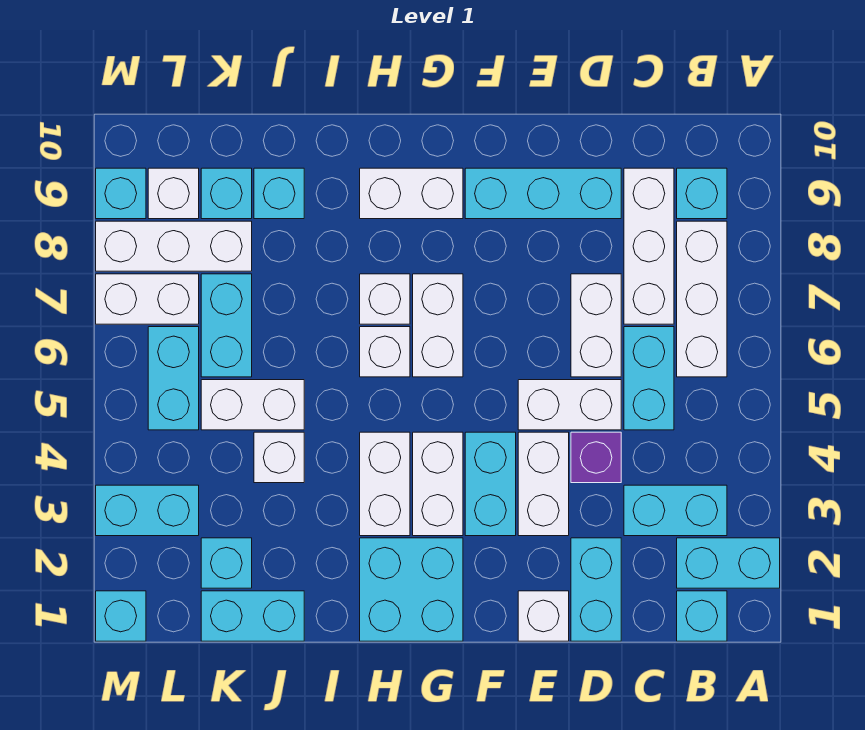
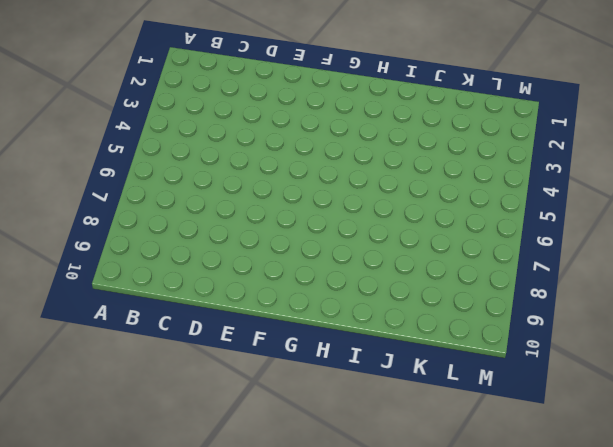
none -> cyan brick A2:B2 level 1
none -> cyan brick B1 level 1
none -> cyan brick B3:C3 level 1
none -> white brick B6:B8 level 1

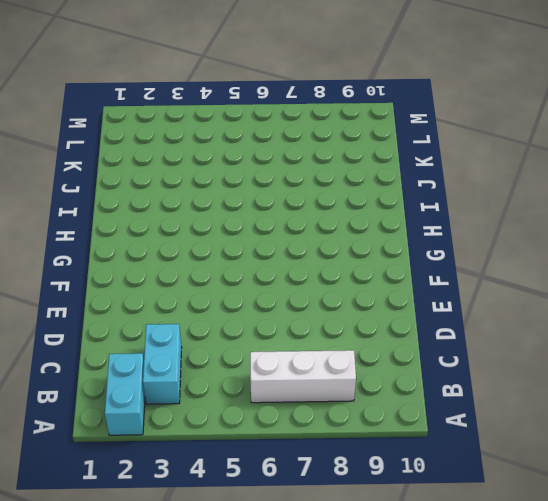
none -> cyan brick B1 level 1
none -> cyan brick B9 level 1
none -> cyan brick C5:C6 level 1
none -> white brick C7:C9 level 1

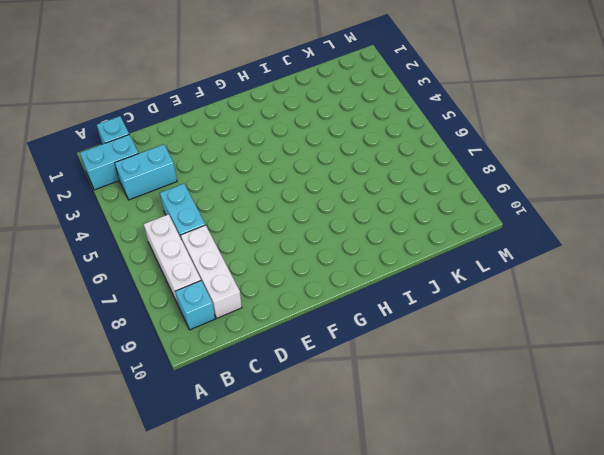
none -> cyan brick D1:D2 level 1
none -> purple brick D4 level 1
none -> white brick D5:E5 level 1
none -> white brick D6:D7 level 1

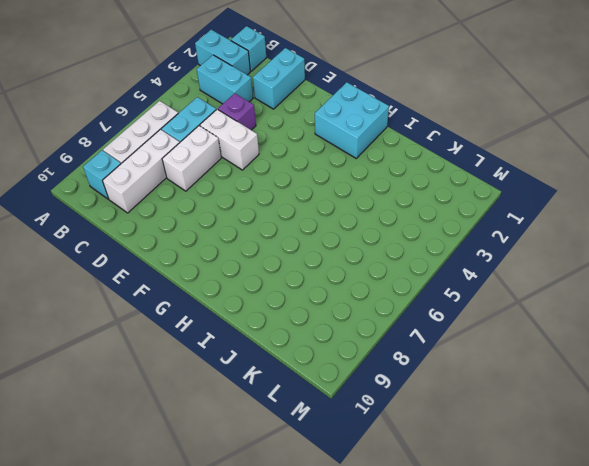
none -> cyan brick D9:F9 level 1
none -> white brick E1 level 1
none -> white brick E3:E4 level 1
none -> cyan brick F3:F4 level 1

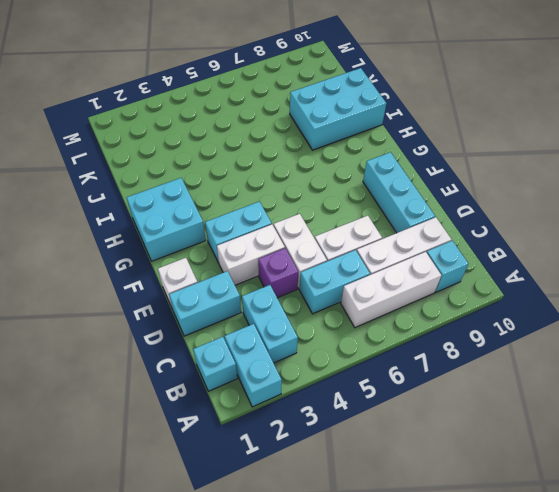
cyan brick I8:J10 level 1 -> cyan brick J9 level 1
none -> white brick G3:G4 level 1
none -> white brick G6:G7 level 1
none -> white brick G9:H9 level 1
none -> white brick H3:H4 level 1

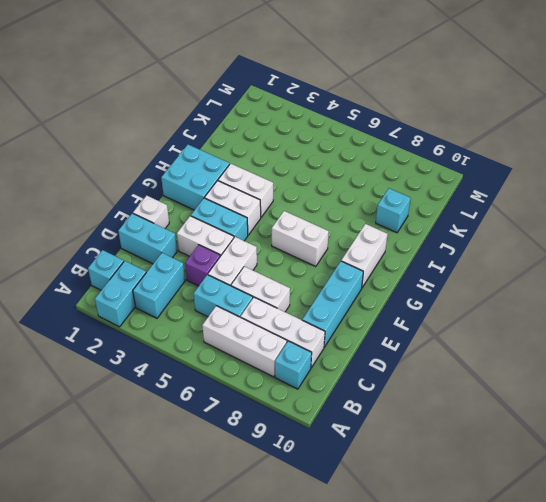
none -> white brick H6 level 1
none -> white brick H7 level 1
none -> cyan brick J1:K1 level 1
none -> white brick J4 level 1

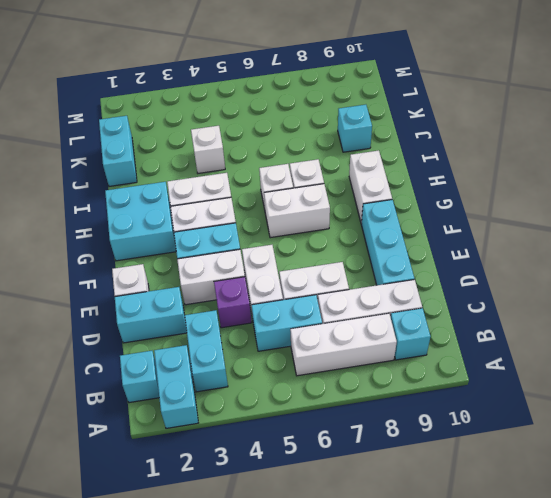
none -> white brick J5:K5 level 1
none -> cyan brick K2 level 1
none -> cyan brick K6:K7 level 1
none -> white brick K8:M8 level 1

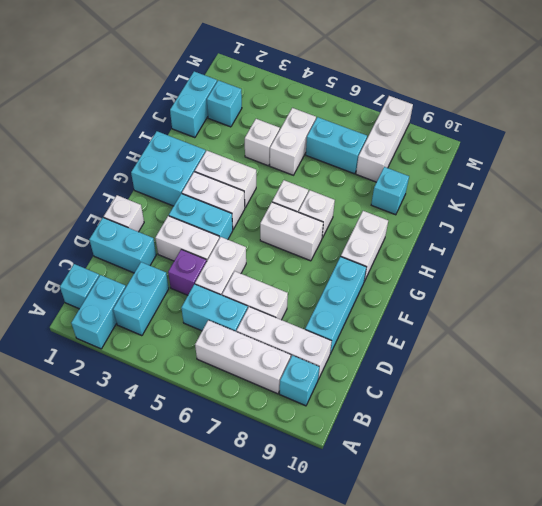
none -> cyan brick K9 level 1
none -> cyan brick L3:M3 level 1
none -> cyan brick L5:L6 level 1
none -> white brick L7:M7 level 1

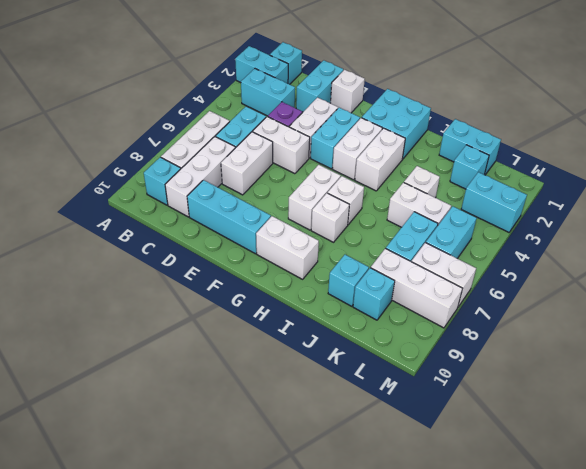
none -> white brick L9 level 1
none -> cyan brick M1 level 1
none -> cyan brick M9 level 1

